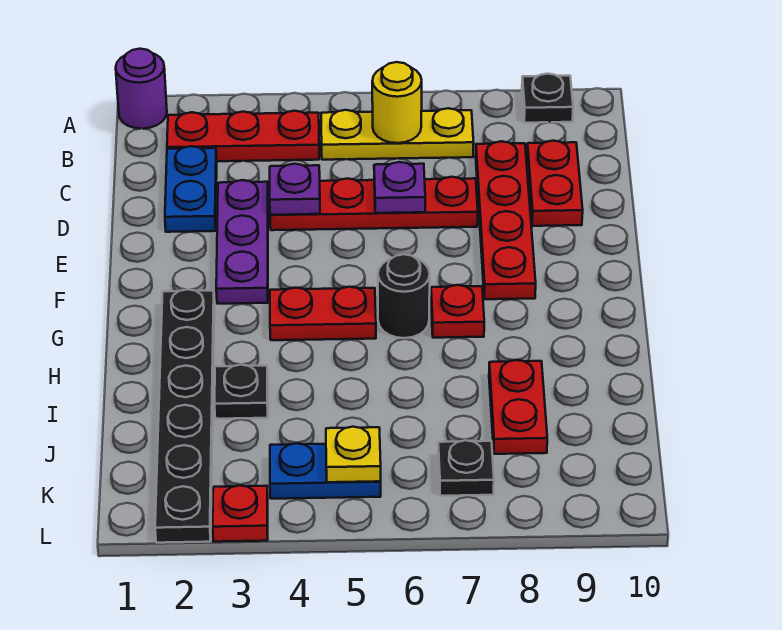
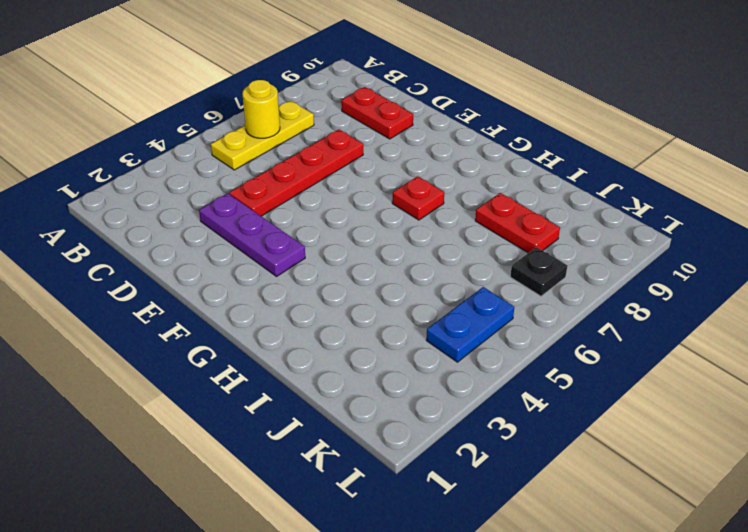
none -> purple round brick A1 level 1
none -> black plate A9 level 1
none -> red plate B2:B4 level 1

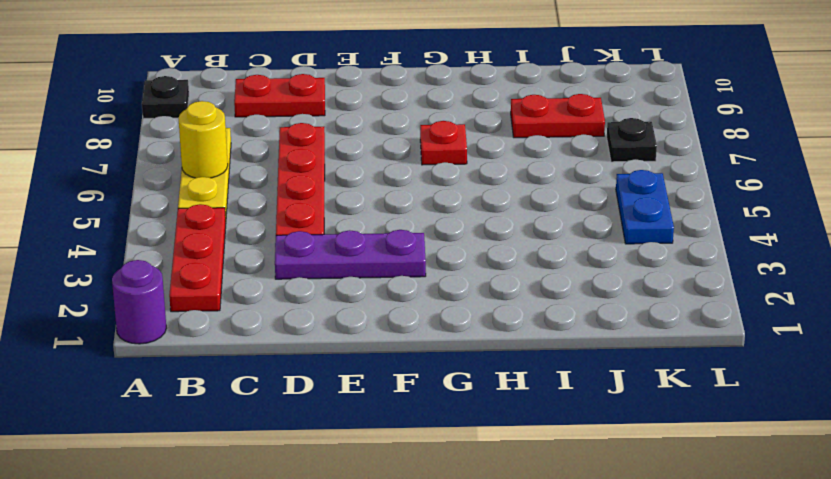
none -> blue plate C2:D2 level 1
none -> red plate C8:F8 level 1
none -> black plate G2:L2 level 1

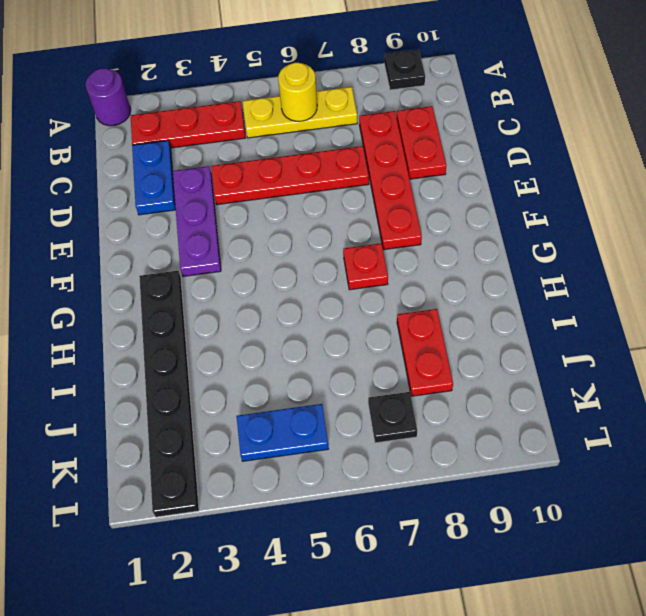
none -> red plate G4:G5 level 1
none -> black round brick G6 level 1
none -> black plate I3 level 1

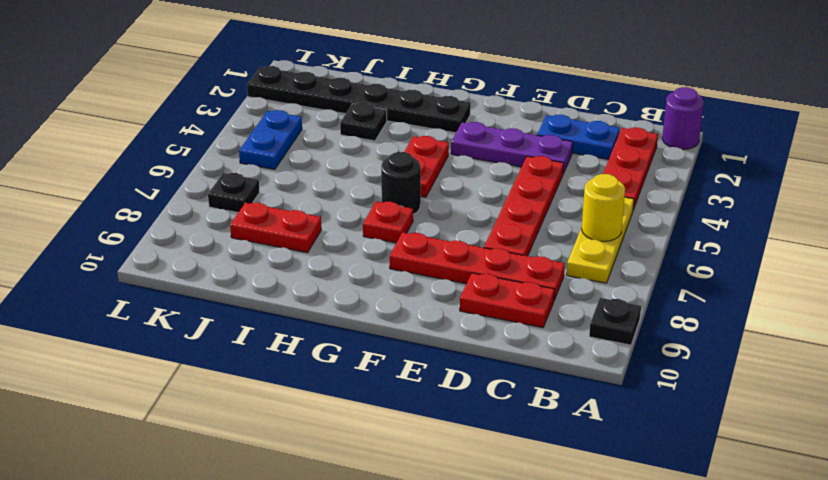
none -> red plate L3 level 1
none -> purple plate D4 level 2
none -> purple plate D6 level 2

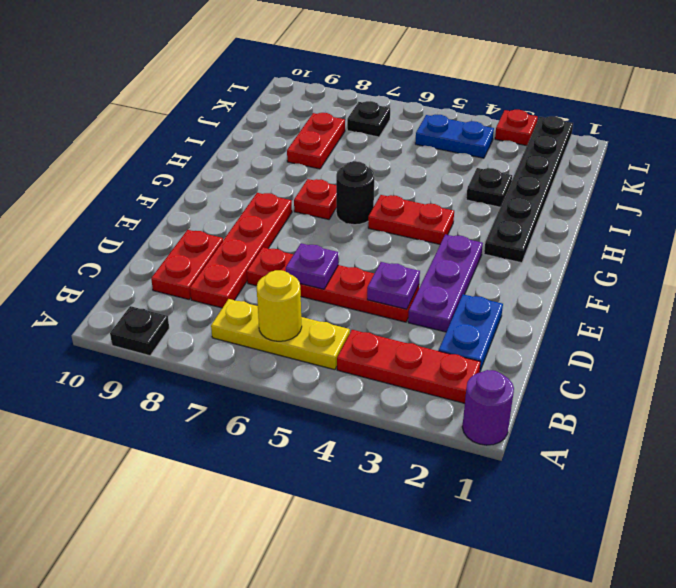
none -> yellow plate K5 level 2

